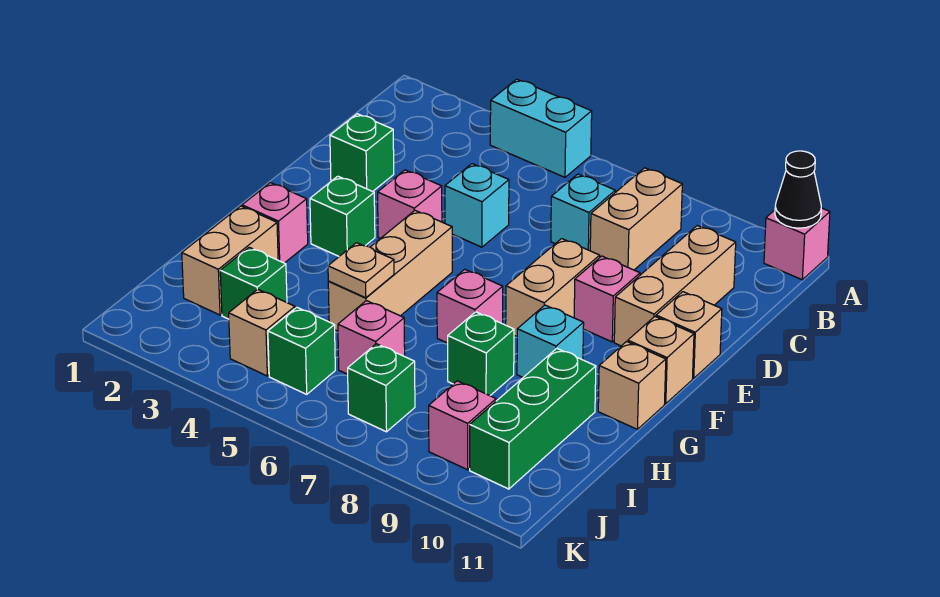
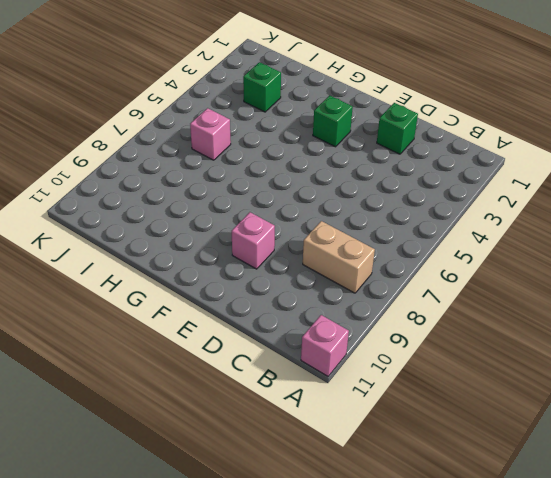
none -> cyan brick A4:A5 level 1
none -> cyan brick C7 level 1
none -> tan brick C10:E10 level 1

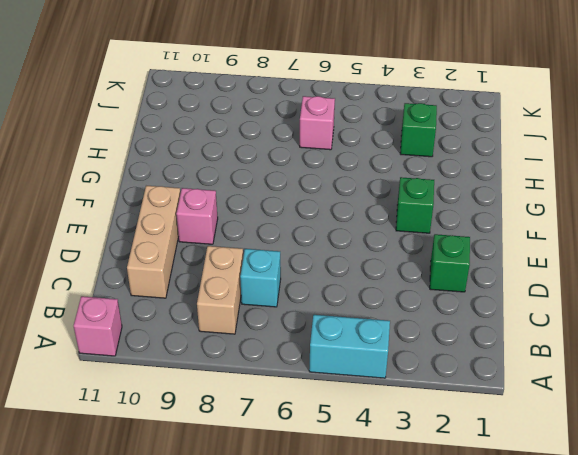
none -> cyan brick D5 level 1
none -> pink brick E4 level 1
none -> tan brick E8:F8 level 1

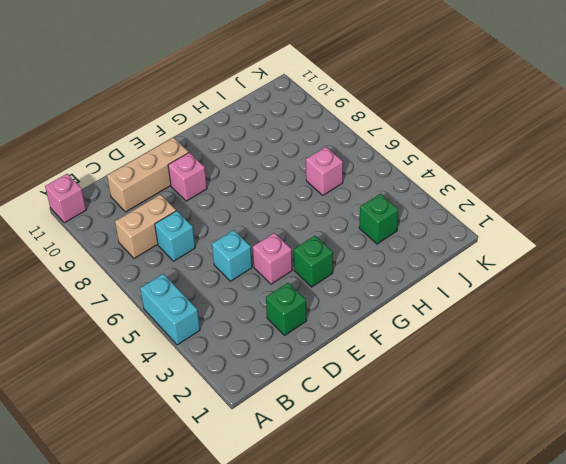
none -> tan brick E8:F8 level 1
none -> tan brick E11 level 1
none -> tan brick F5:H5 level 1

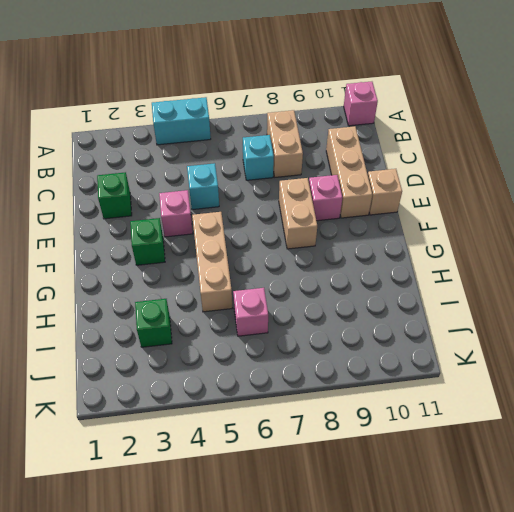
none -> tan brick F11 level 1
none -> pink brick G2 level 1
none -> pink brick G7 level 1

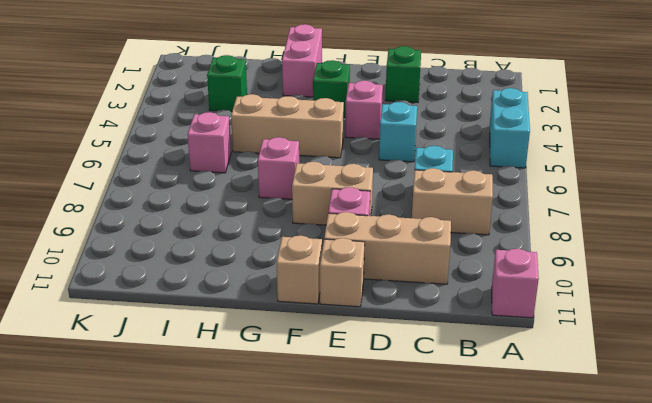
pink brick G1:G2 level 1 -> pink brick G2 level 1
none -> cyan brick G9 level 1
none -> tan brick G11 level 1
none -> tan brick H2:I2 level 1

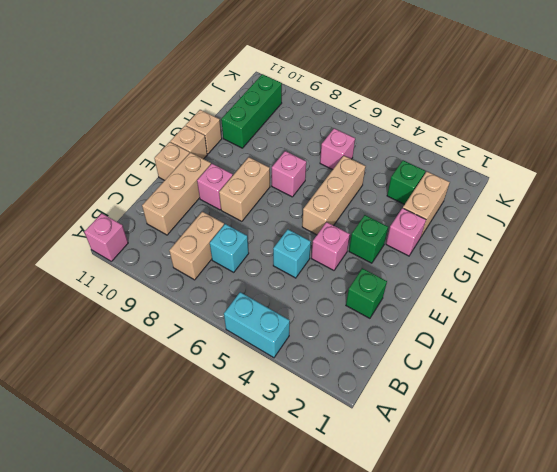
none -> cyan brick G9 level 1
none -> green brick H8 level 1
none -> tan brick J4 level 1

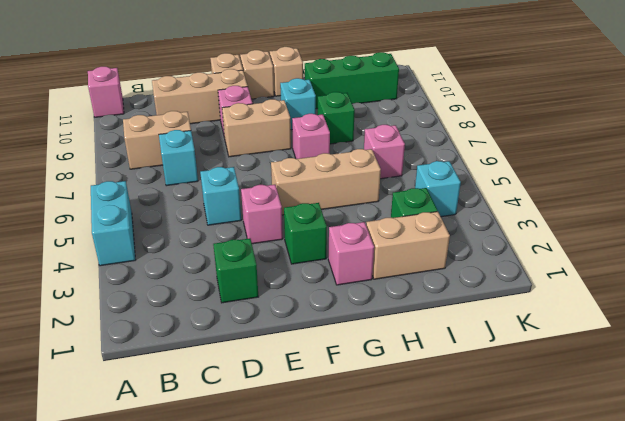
cyan brick J4 level 1 -> tan brick J4 level 1
none -> green brick J5 level 1
none -> green brick J7 level 1
none -> pink brick J9 level 1

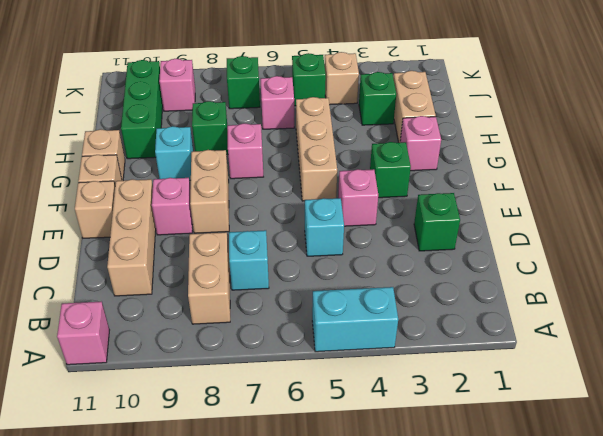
none -> black cone A11 level 2
none -> tan plate H5 level 2

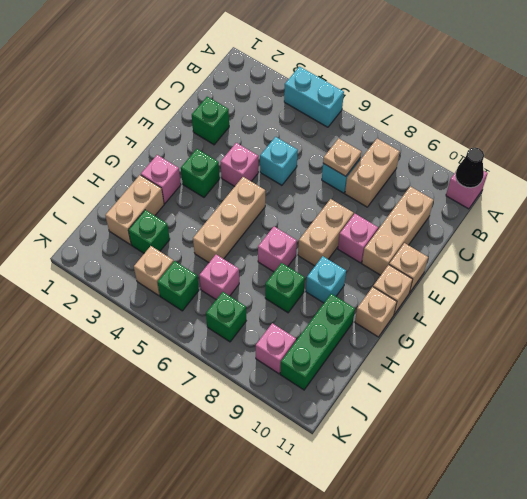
tan plate C7 level 2 -> tan plate H5 level 2

